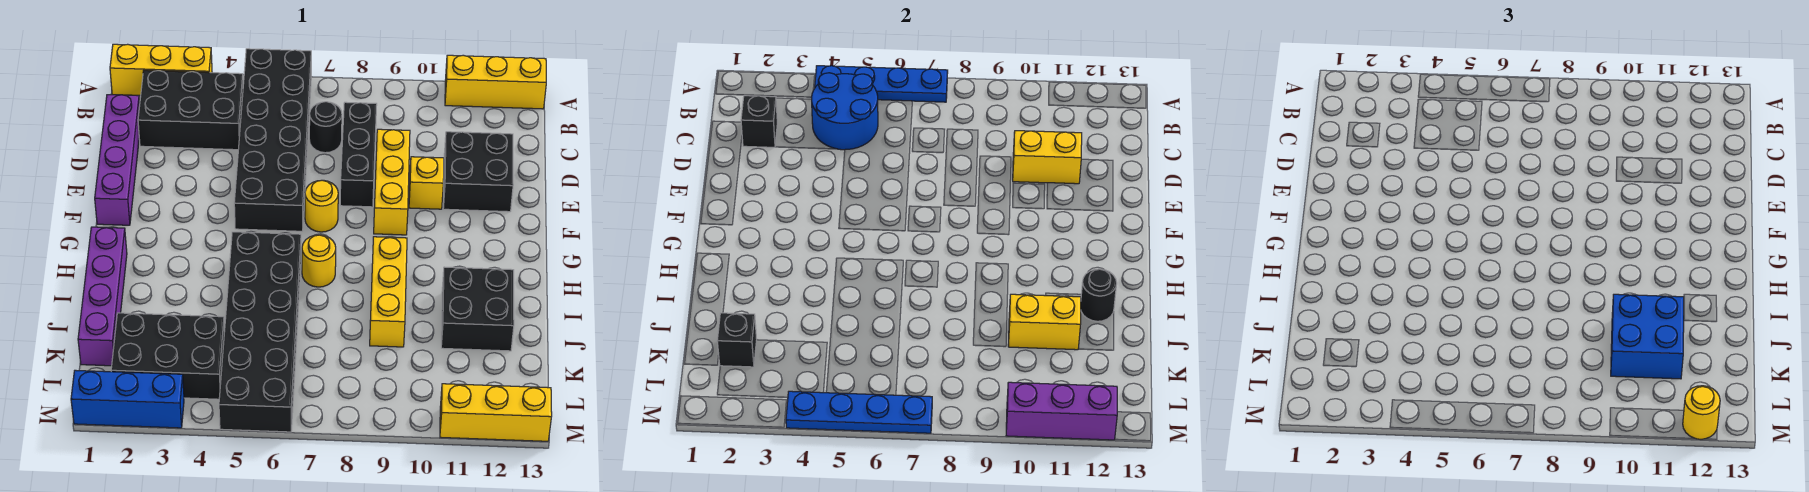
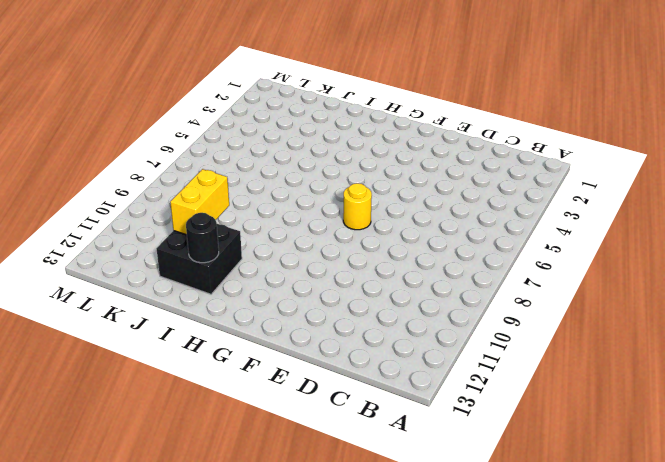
none -> yellow brick A1:A3 level 1
none -> black brick A5:F6 level 1
none -> yellow brick A11:A13 level 1
none -> black brick B2:C4 level 1

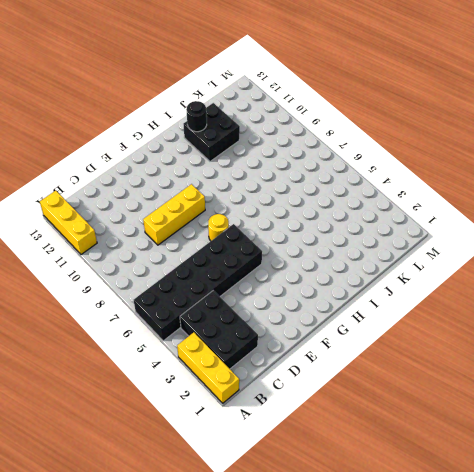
none -> purple brick C1:F1 level 1
none -> black round brick C7 level 1
none -> black brick C8:E8 level 1
none -> black brick D11:E12 level 1

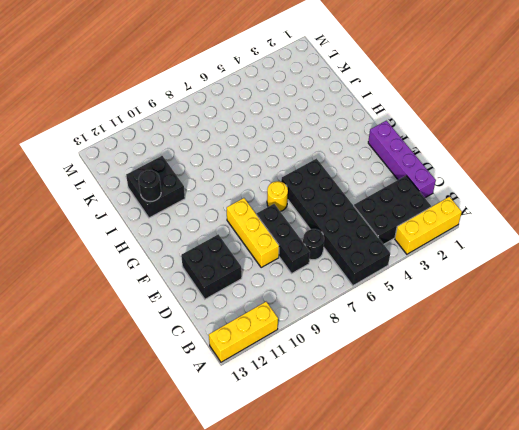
none -> yellow brick E10 level 1
none -> purple brick H1:K1 level 1
none -> black brick H5:M6 level 1
none -> yellow round brick H7 level 1

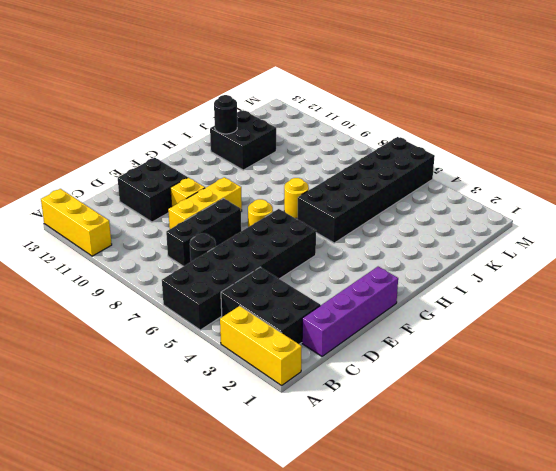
none -> purple brick H1:K1 level 1
none -> yellow brick H9:J9 level 1
none -> black brick K2:L4 level 1
none -> blue brick M1:M3 level 1

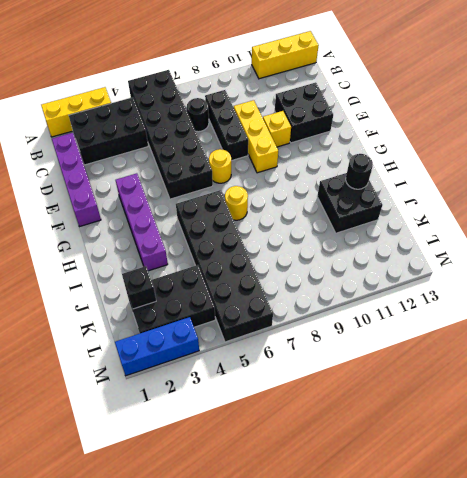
purple brick F3:I3 level 1 -> purple brick H1:K1 level 1
none -> yellow brick H9:J9 level 1
none -> yellow brick M11:M13 level 1
none -> blue plate A4:A7 level 2
none -> blue round brick B4:C5 level 2

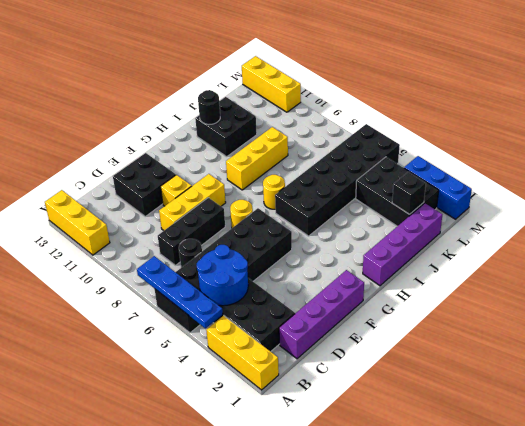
none -> black brick C2 level 2
none -> yellow brick D10:D11 level 2
none -> yellow brick J10:J11 level 2
none -> blue plate M4:M7 level 2

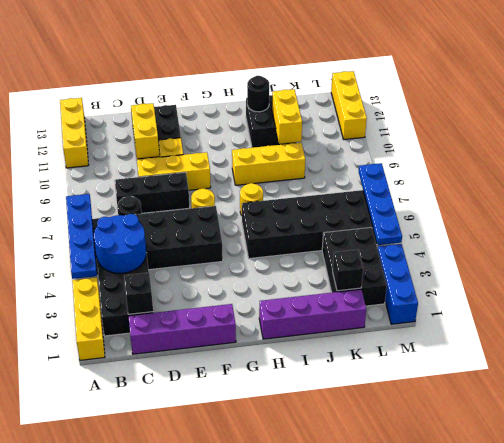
none -> purple brick M10:M12 level 2
none -> blue brick J10:K11 level 3
none -> yellow round brick M12 level 3

